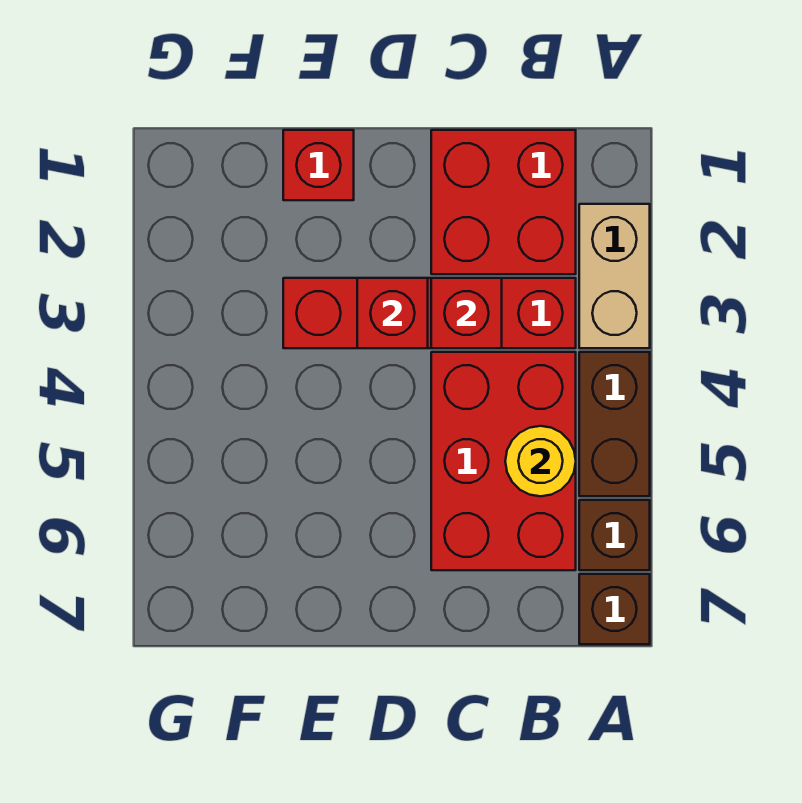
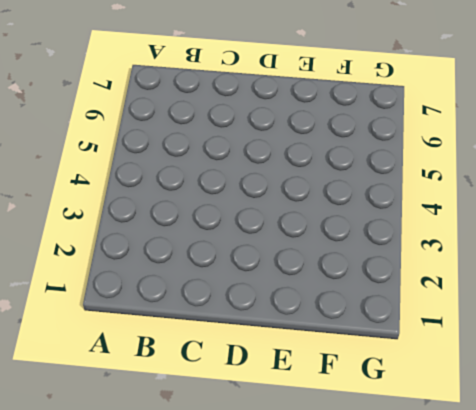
none -> tan brick A2:A3 level 1
none -> brown brick A4:A5 level 1

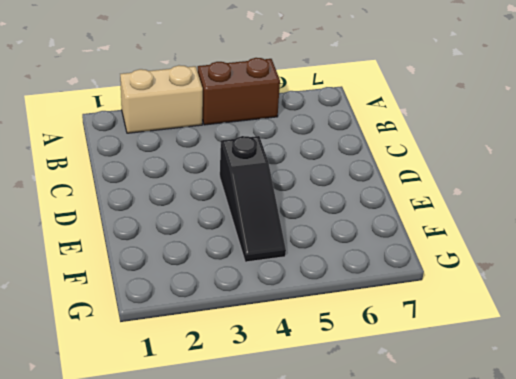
black slope D4:F4 level 1 top D -> none
none -> brown brick A6 level 1
none -> brown brick A7 level 1

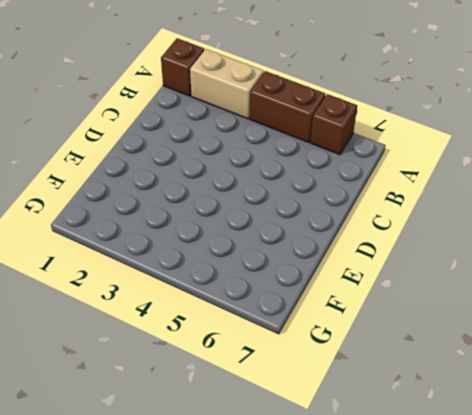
brown brick A1 level 1 -> brown brick A7 level 1
none -> red brick B1:C2 level 1
none -> red brick B3:E3 level 1

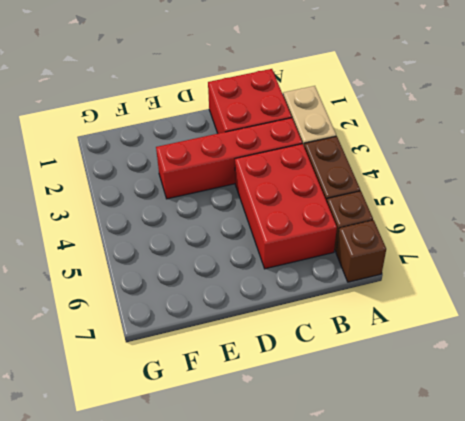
none -> red brick E1 level 1
none -> yellow round brick B5 level 2

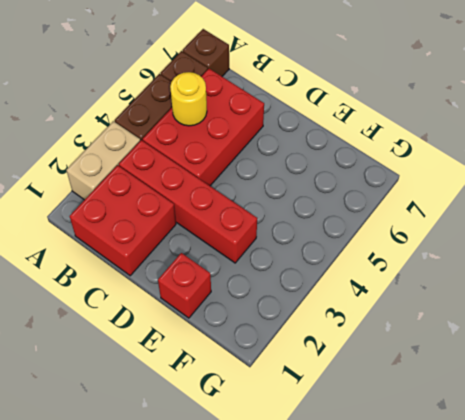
none -> red brick C3 level 2
none -> red brick D3 level 2

